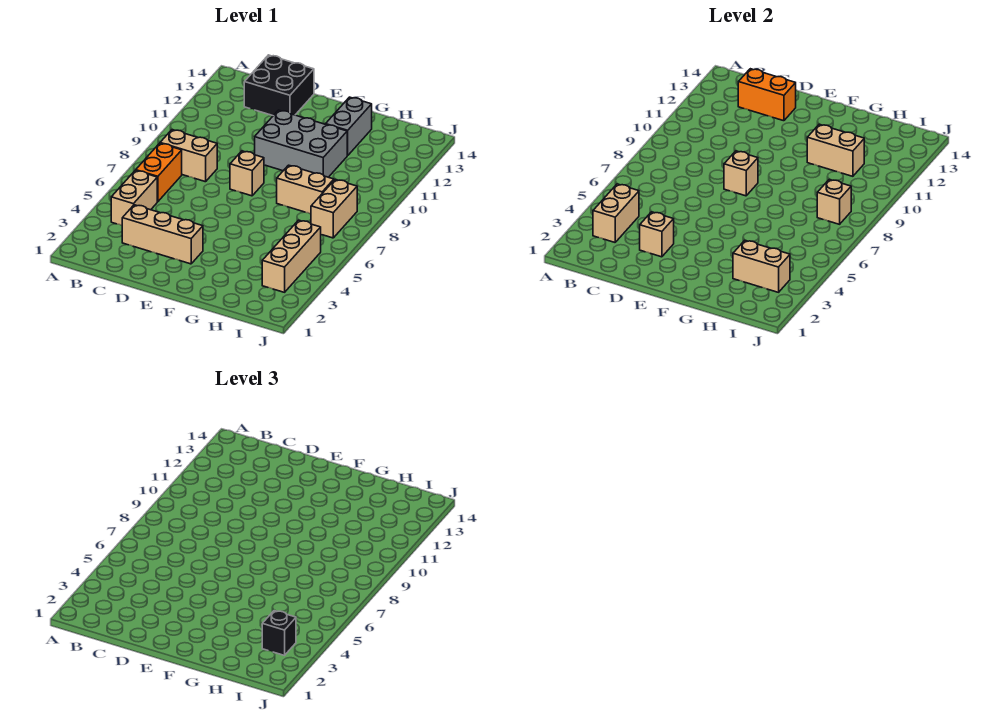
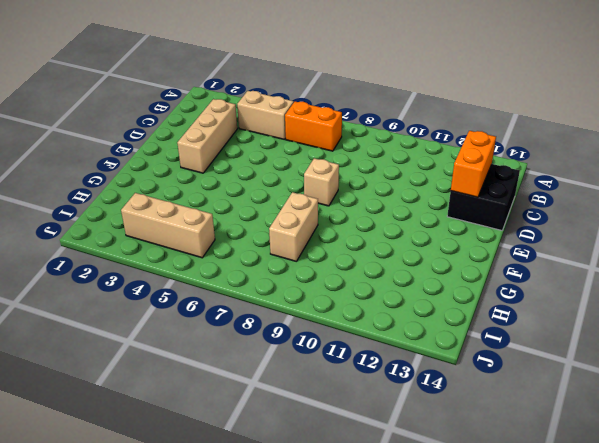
none -> tan brick B8:C8 level 1
none -> grey brick E10:G11 level 1
none -> grey brick G12:G13 level 1

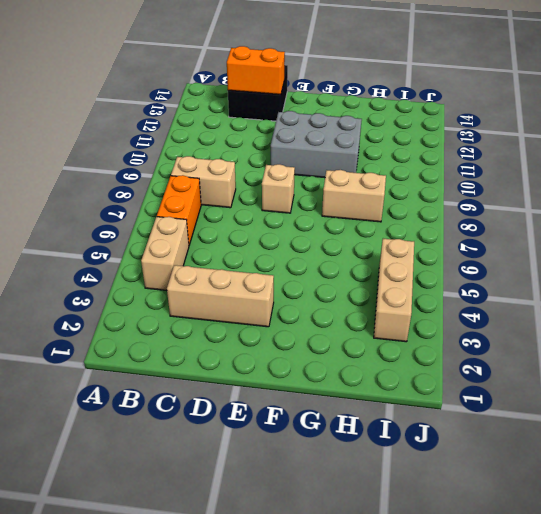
none -> grey brick G12:G13 level 1
none -> tan brick I7:I8 level 1
none -> tan brick B3:B4 level 2

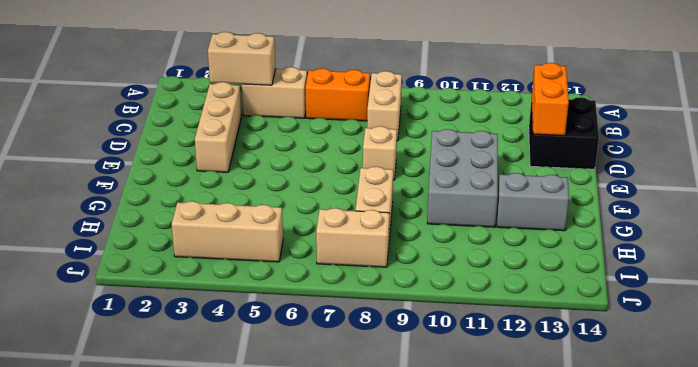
none -> tan brick D3 level 2
none -> tan brick E8 level 2
none -> tan brick G11:H11 level 2

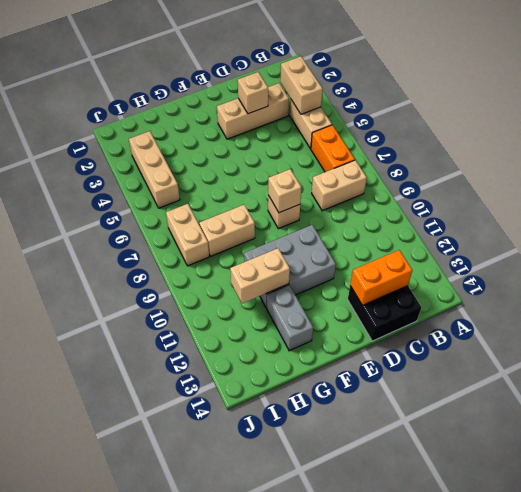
none -> tan brick H3:I3 level 2
none -> tan brick I8 level 2
none -> black brick I3 level 3

